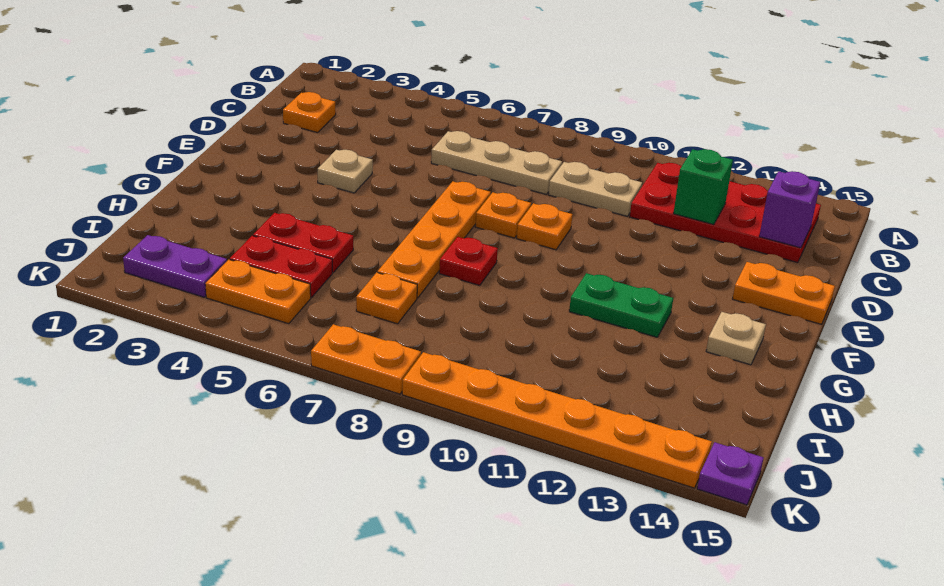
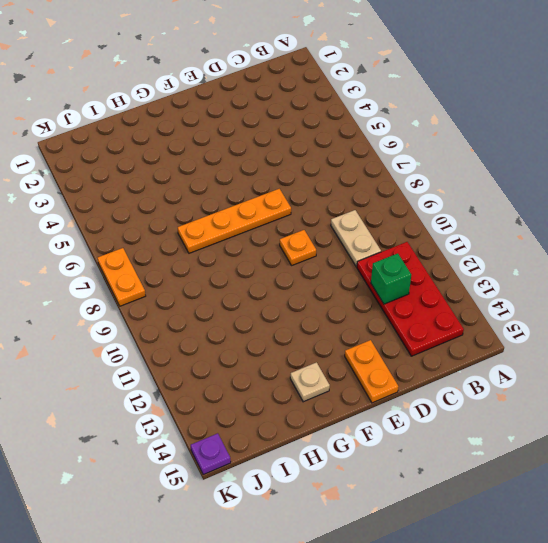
none -> orange plate C2 level 1
none -> tan plate C6:C8 level 1
none -> tan plate E4 level 1

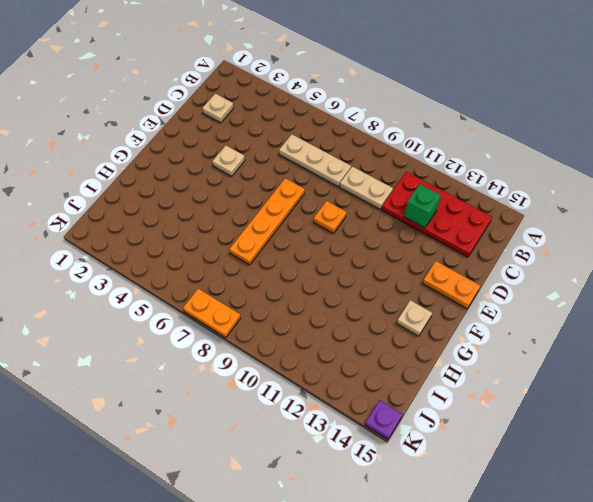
tan plate C2 level 1 -> orange plate C2 level 1
none -> orange plate E8 level 1
none -> red plate G8 level 1
none -> green plate G11:G12 level 1

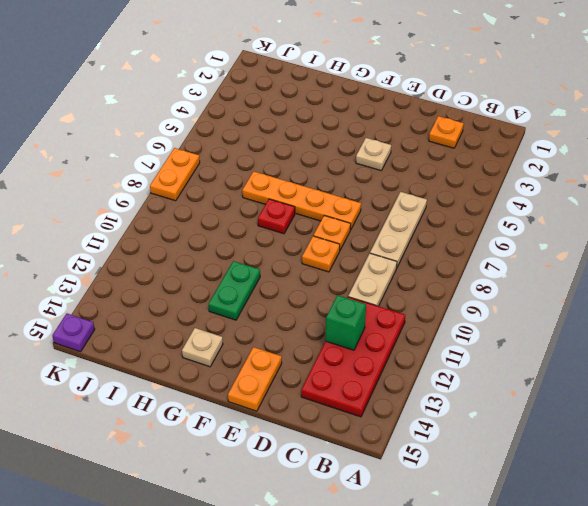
none -> red plate H4:H5 level 1
none -> red plate I4:I5 level 1
none -> orange plate I7 level 1

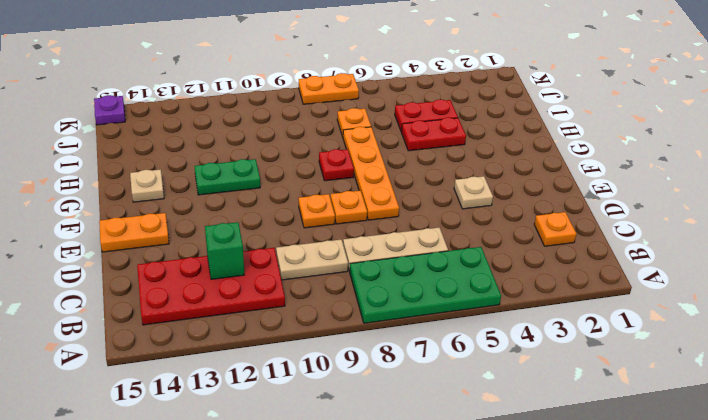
green plate A5:B8 level 1 -> none
none -> purple plate J2:J3 level 1
none -> orange plate J4:J5 level 1
none -> orange plate K9:K14 level 1

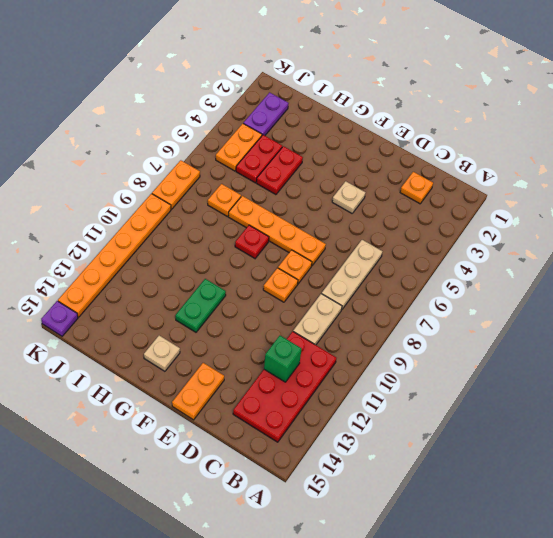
none -> purple brick C14 level 2

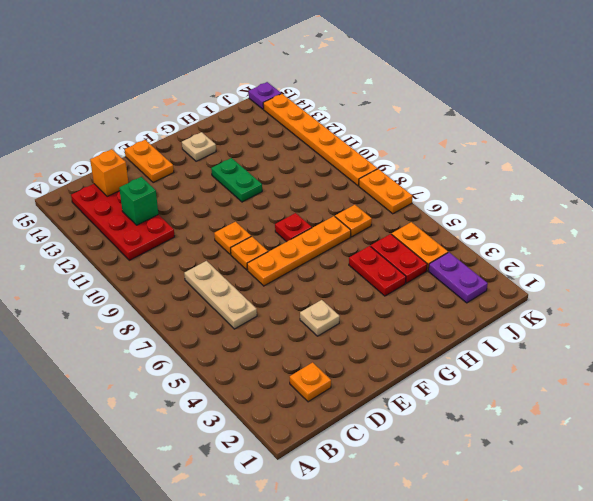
orange brick C14 level 2 -> purple brick C14 level 2
none -> tan plate C9:C10 level 1

